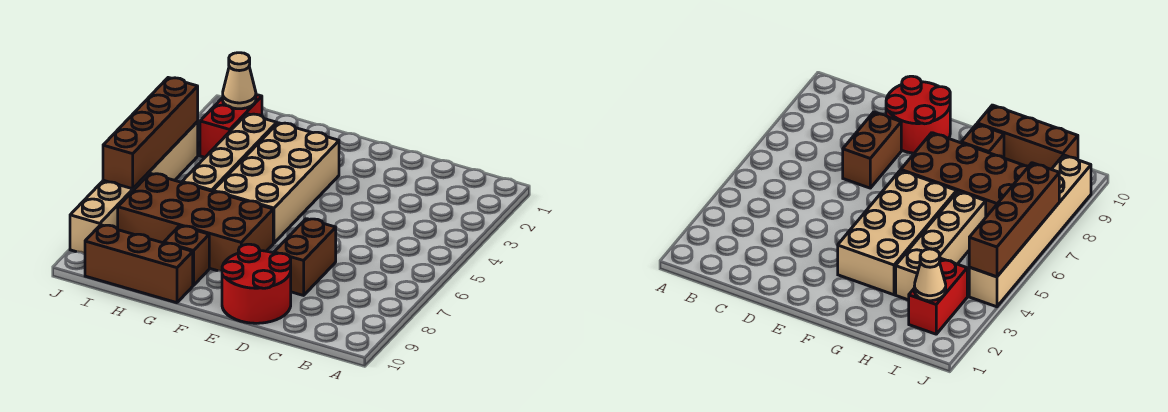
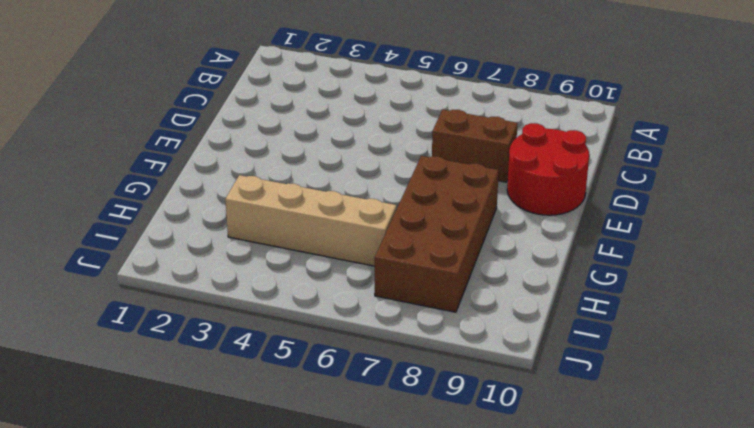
none -> tan brick F3:G6 level 1
none -> brown brick G9 level 1

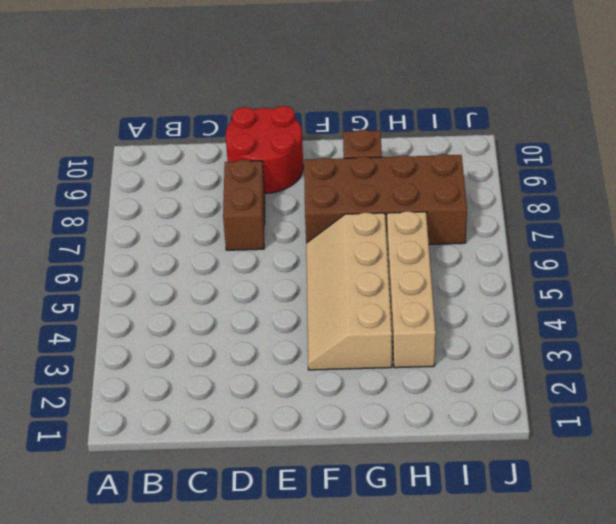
tan slope F3:G6 level 1 top G -> tan brick F3:G6 level 1
none -> brown brick G10:I10 level 1
none -> red brick I2:I3 level 1

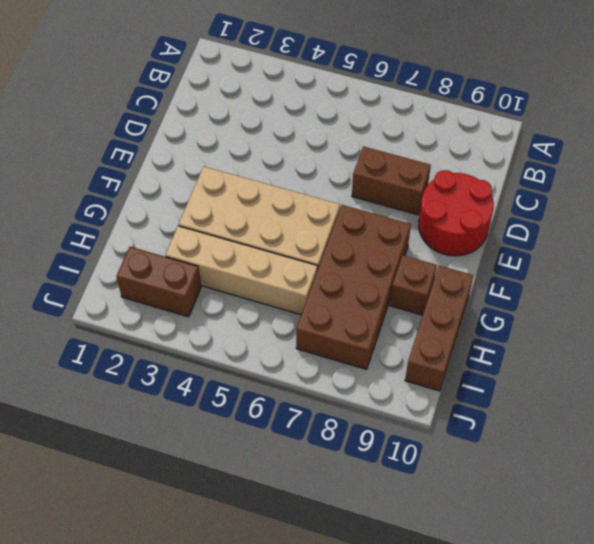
brown brick I2:I3 level 1 -> red brick I2:I3 level 1
none -> tan brick J4:J9 level 1
none -> tan cone I2 level 2

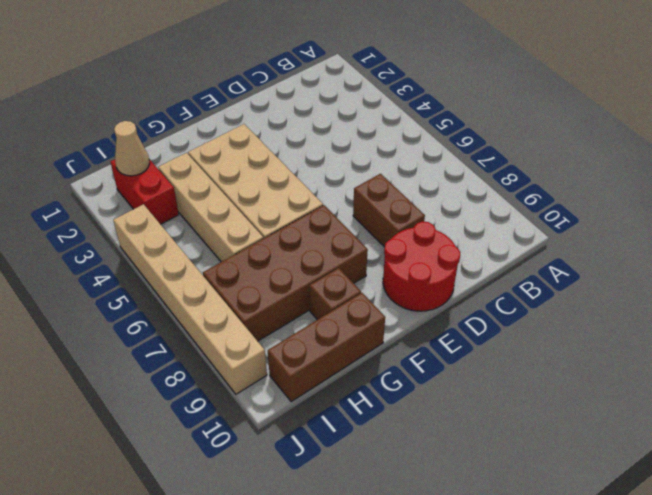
none -> brown brick J4:J7 level 2

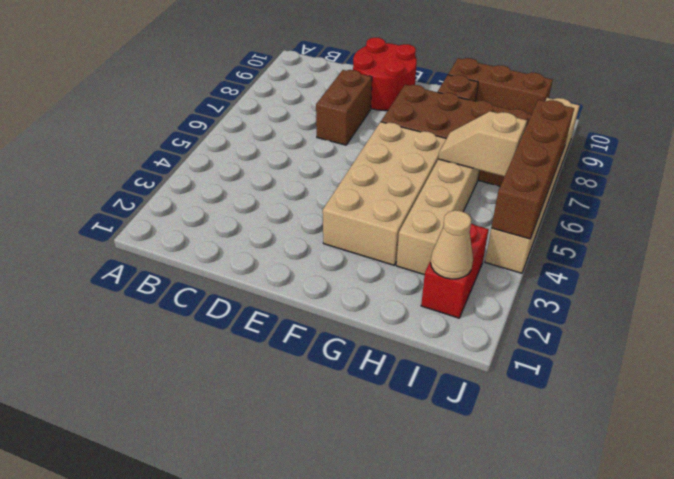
tan slope H6:I6 level 2 top I -> none

